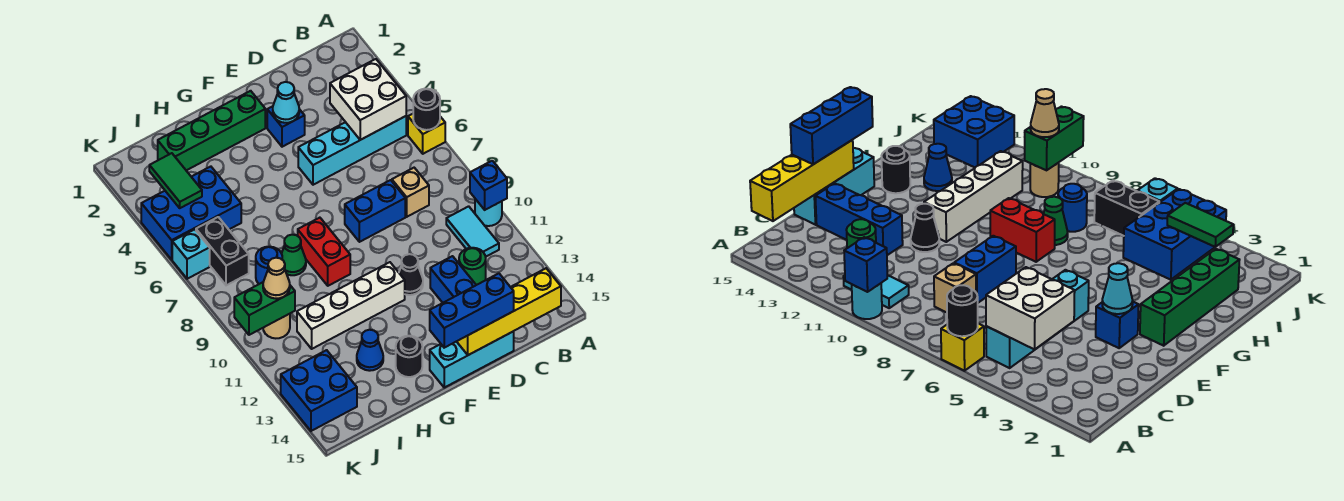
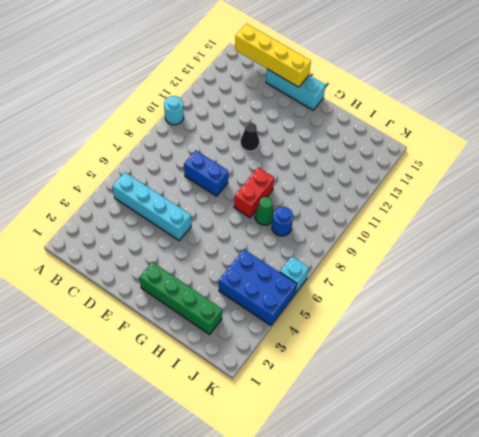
none -> yellow brick A6 level 1
none -> cyan tile B10:B11 level 1
none -> tan brick C8 level 1
none -> green round brick C12 level 1

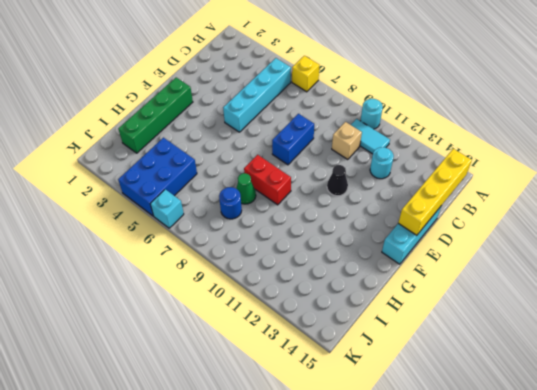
tan brick C10 level 1 -> tan brick C8 level 1
cyan round brick C12 level 1 -> green round brick C12 level 1
none -> blue brick D12:D14 level 1
none -> blue brick E3 level 1
none -> white brick F11:I11 level 1
none -> black round brick G14 level 1

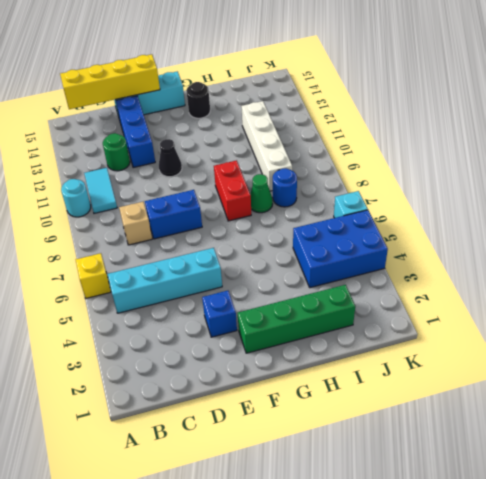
white brick I9:I12 level 1 -> white brick F11:I11 level 1
none -> blue cone H13 level 1
none -> black brick J6:J7 level 1
none -> tan round brick J10 level 1
none -> blue brick J13:K14 level 1

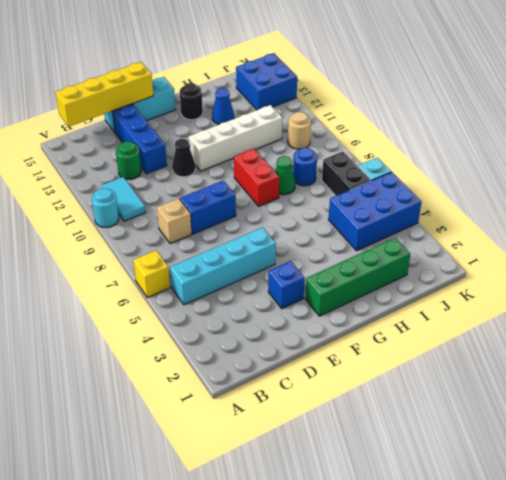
none -> black round brick A6 level 2
none -> blue brick A10 level 2
none -> white brick B4:C5 level 2
none -> cyan cone E3 level 2

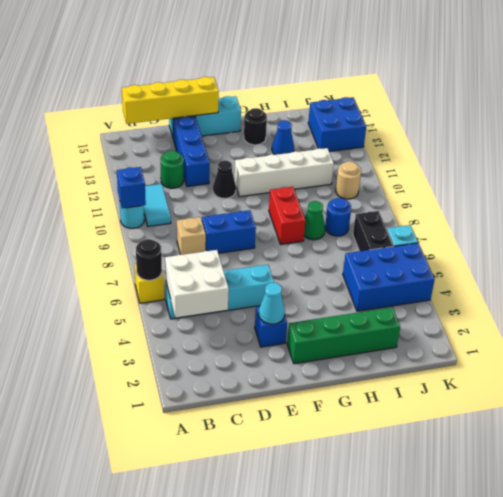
none -> green tile J3:J4 level 2
none -> green brick J10:K10 level 2
none -> blue brick D15:F15 level 3
none -> tan cone J10 level 3

